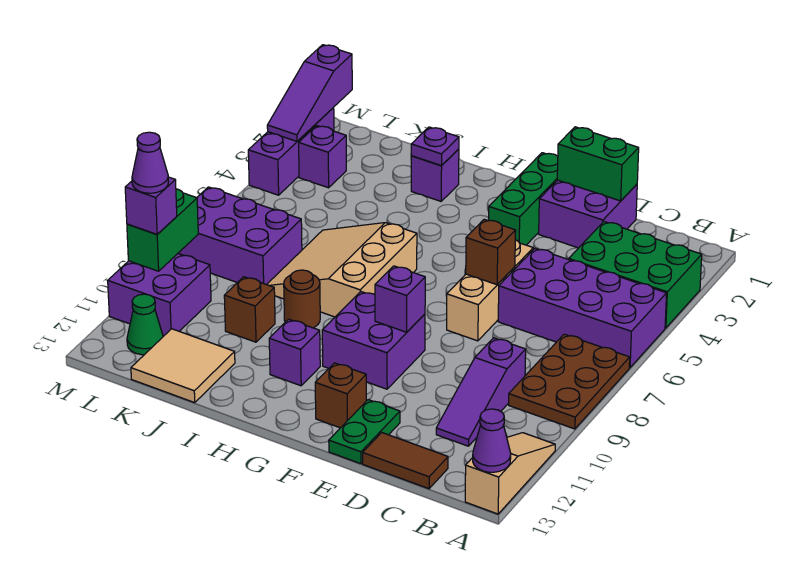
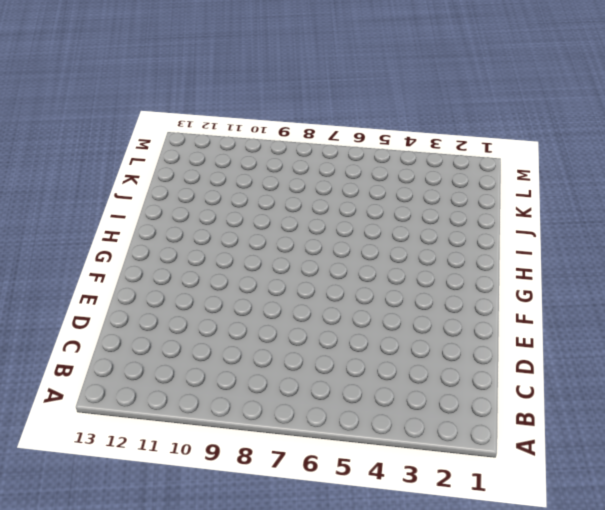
none -> green brick A3:C4 level 1
none -> purple brick A5:D6 level 1
none -> brown plate A7:B9 level 1
none -> tan slope A11:A13 level 1 top 13

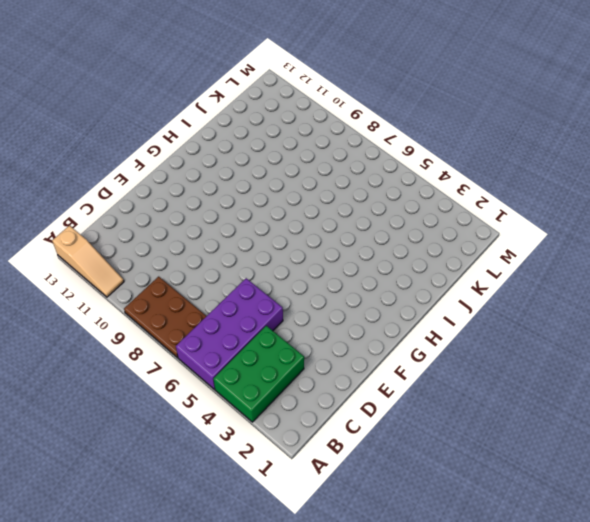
none -> purple slope C9:C11 level 1 top 9
none -> brown tile C13:D13 level 1
none -> purple brick D1:E2 level 1
none -> tan brick E5:E7 level 1

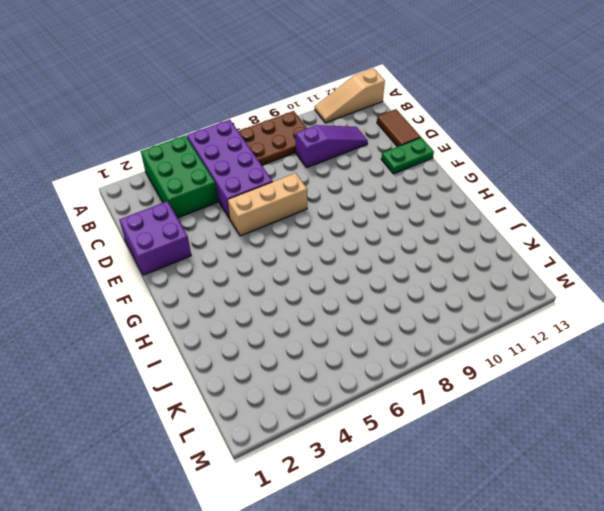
none -> green brick F1:F3 level 1
none -> purple brick F9:G10 level 1
none -> brown brick F12 level 1
none -> tan slope H6:J8 level 1 top H

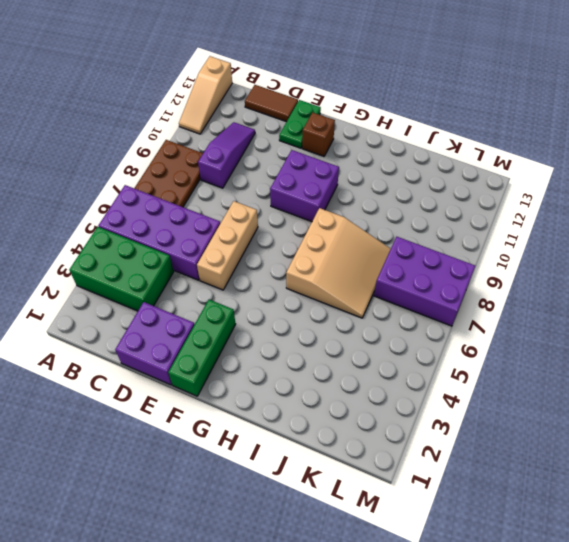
none -> purple brick H11 level 1
none -> purple brick I2 level 1
none -> brown round brick I9 level 1
none -> brown brick J10 level 1

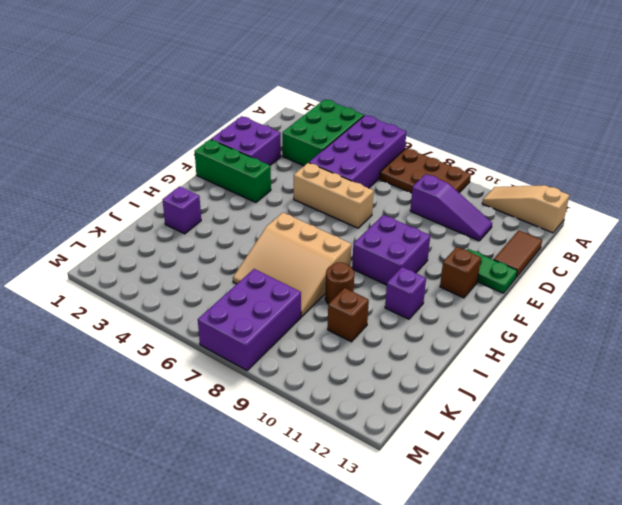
none -> tan tile J12:K13 level 1
none -> purple brick L3 level 1
none -> purple brick L10:M11 level 1
none -> green cone L12 level 1

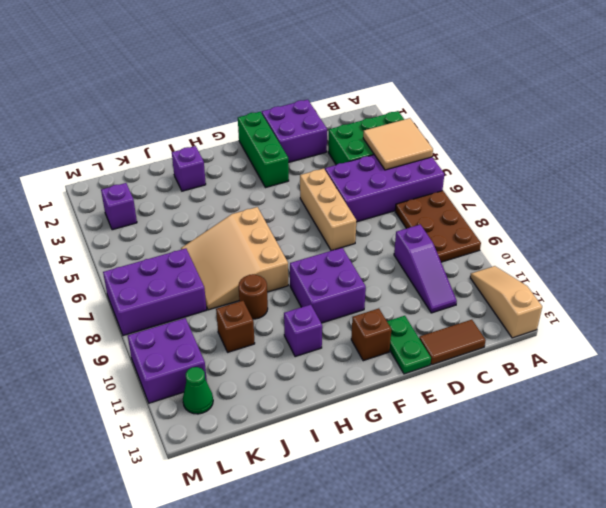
tan tile A4:B5 level 2 -> tan tile J12:K13 level 1
none -> purple brick M2:M4 level 1
none -> purple cone A13 level 2
none -> green brick D1:E1 level 2
none -> brown brick E6 level 2

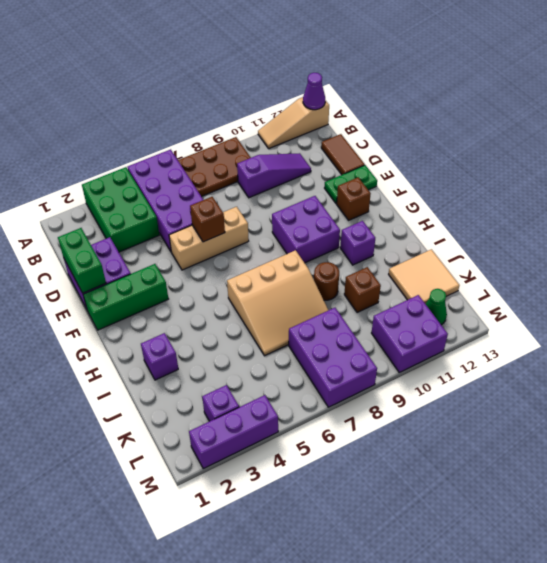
none -> purple brick F9 level 2
none -> purple plate I2 level 2
none -> purple slope M1:M3 level 2 top 1
none -> green brick M9:M10 level 2

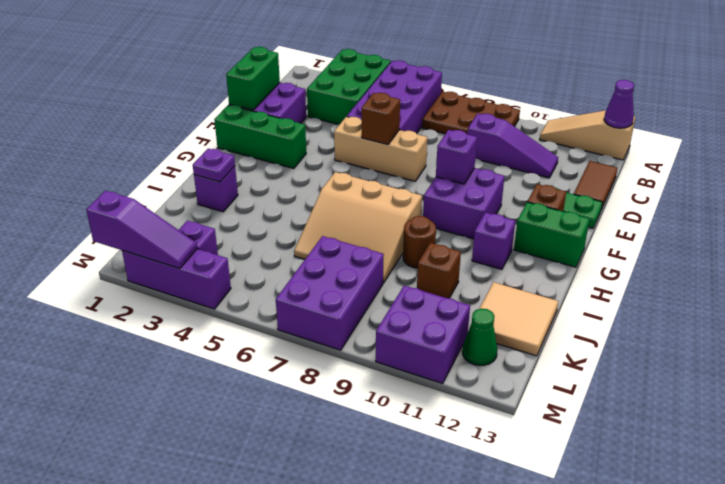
green brick G12:G13 level 1 -> green brick M9:M10 level 2
none -> purple brick M10 level 3
none -> purple cone M10 level 4

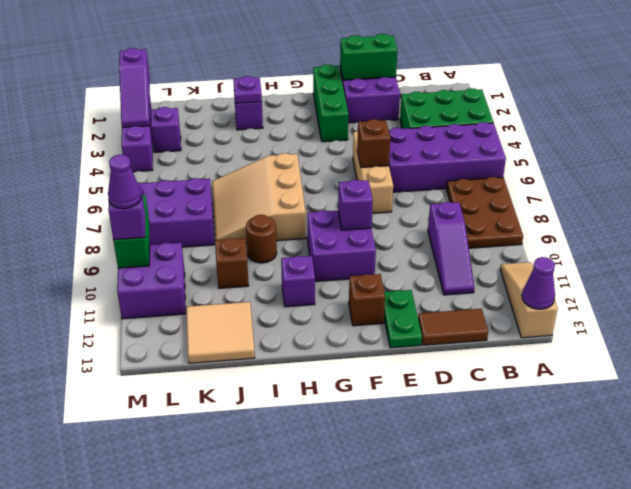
none -> green cone L12 level 1

